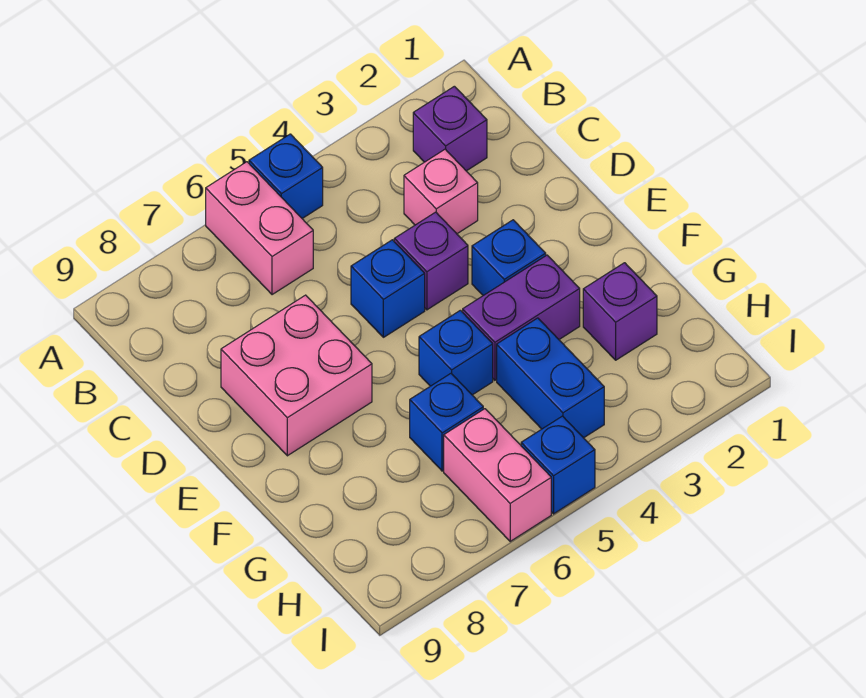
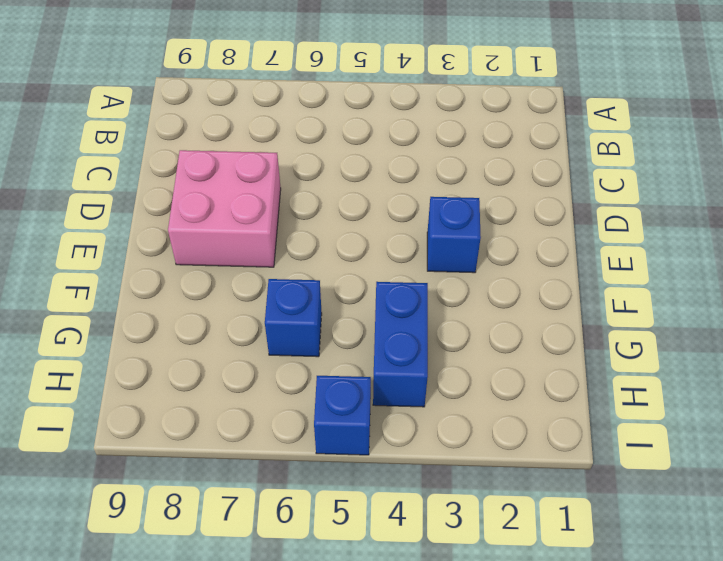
none -> blue brick A5 level 1
none -> pink brick A6:B6 level 1
none -> purple brick B2 level 1

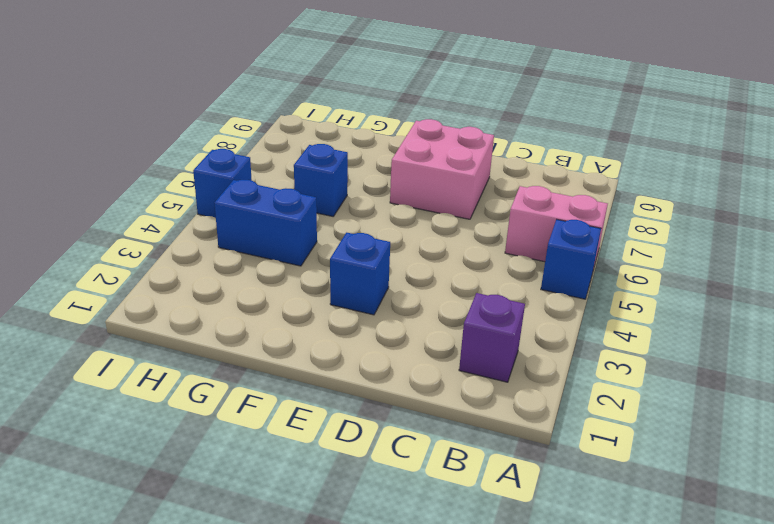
none -> pink brick C3 level 1
none -> purple brick D4 level 1
none -> blue brick D5 level 1

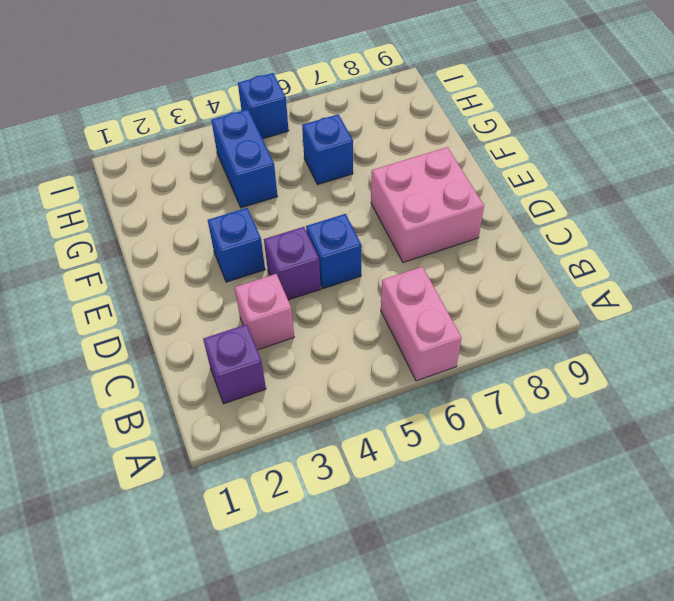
none -> blue brick A5 level 1
none -> purple brick F3:F4 level 1
none -> blue brick F5 level 1

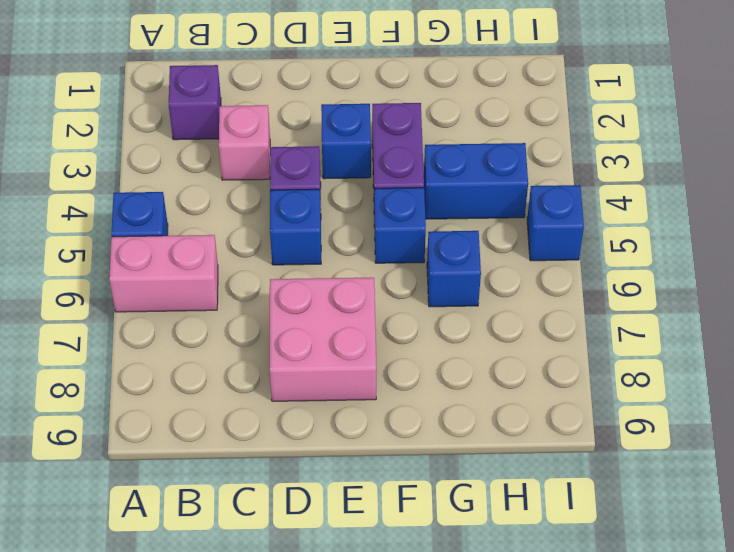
none -> purple brick G2 level 1
none -> pink brick H6:I6 level 1

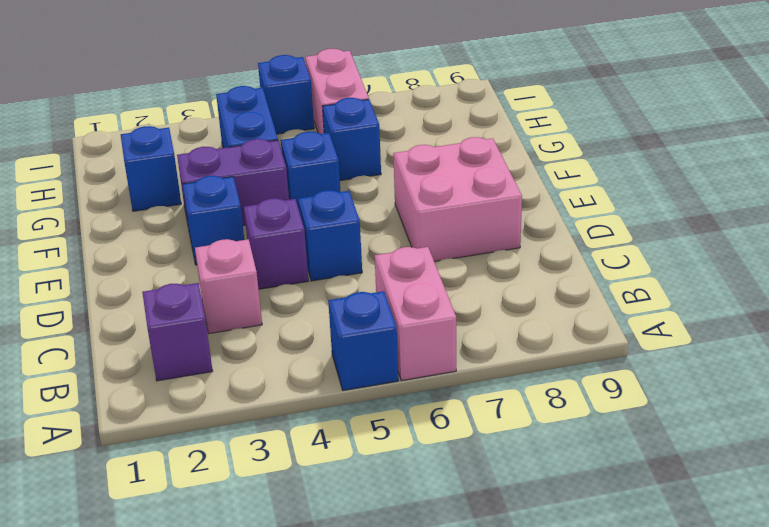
blue brick G2 level 1 -> purple brick G2 level 1

